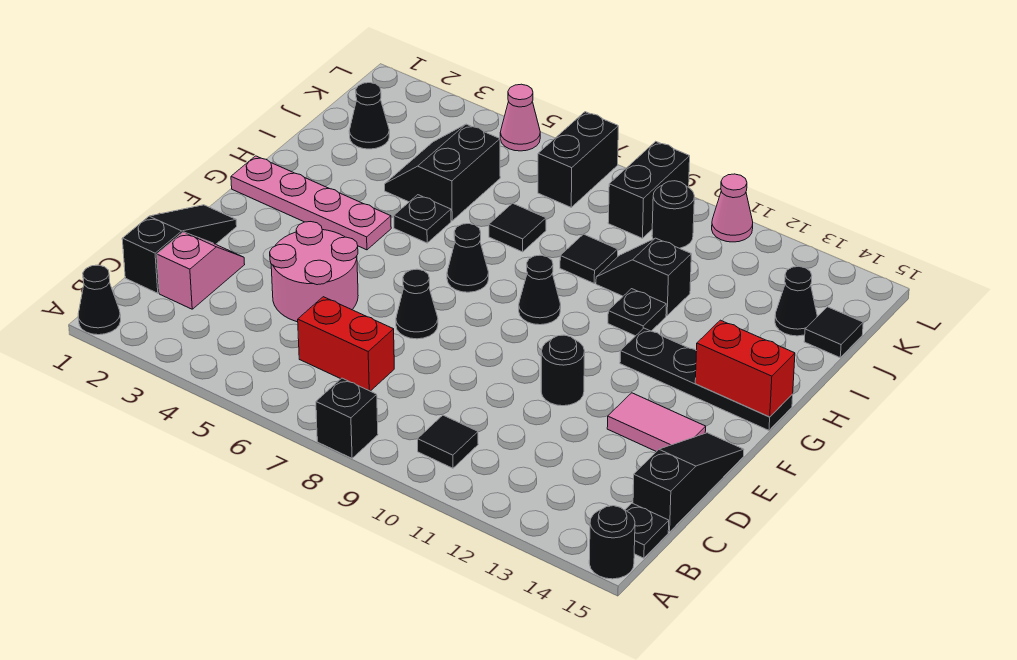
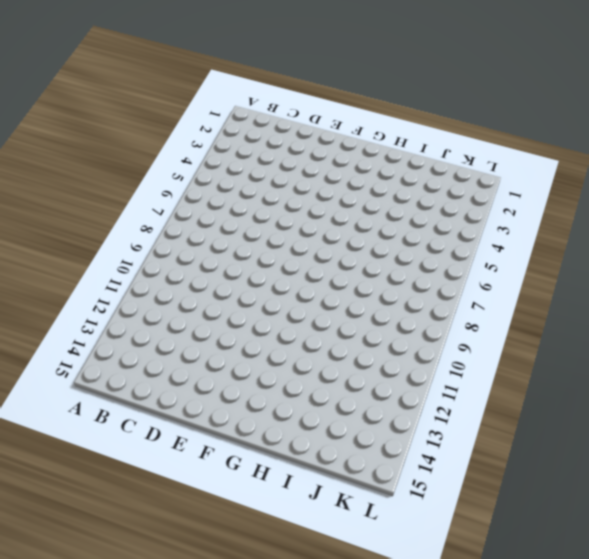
none -> black cone A1 level 1
none -> black brick A8 level 1
none -> black round brick A15 level 1
none -> black tile B10 level 1

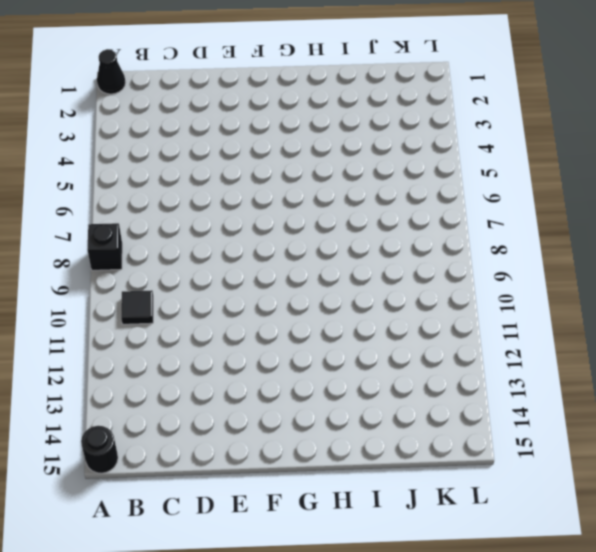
none -> black plate B15 level 1
none -> black slope C1:E1 level 1 top C
none -> pink slope C2:D2 level 1 top C
none -> red brick C6:C7 level 1

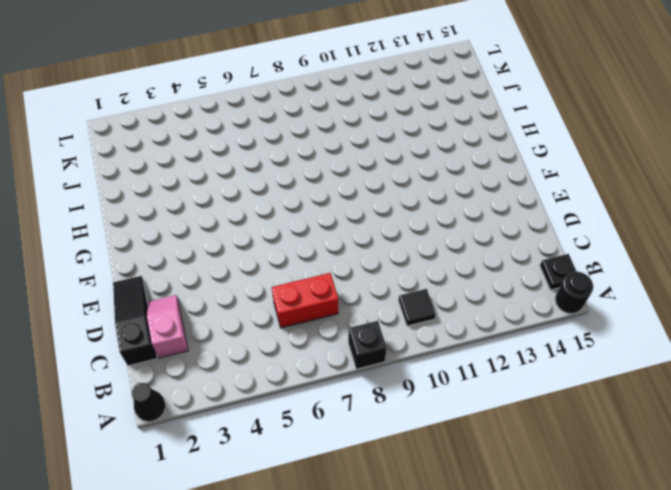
none -> black slope C15:E15 level 1 top C
none -> pink round brick D4:E5 level 1
none -> black cone E7 level 1
none -> black round brick E11 level 1

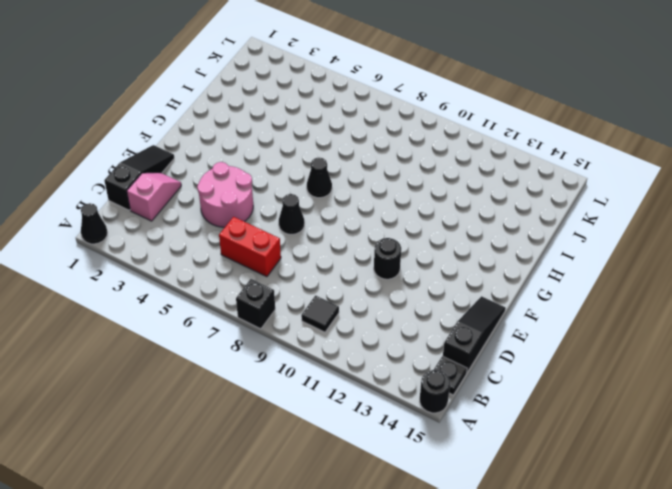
none -> pink tile E13:E14 level 1
none -> pink plate G1:G4 level 1
none -> black cone G9 level 1
none -> black plate G12:G15 level 1

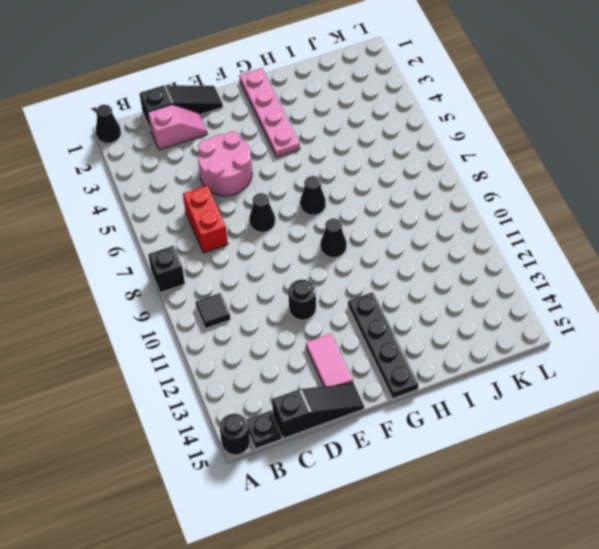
none -> black plate H5 level 1
none -> black plate H11 level 1
none -> black slope I4:J5 level 1 top 5
none -> black tile I7 level 1

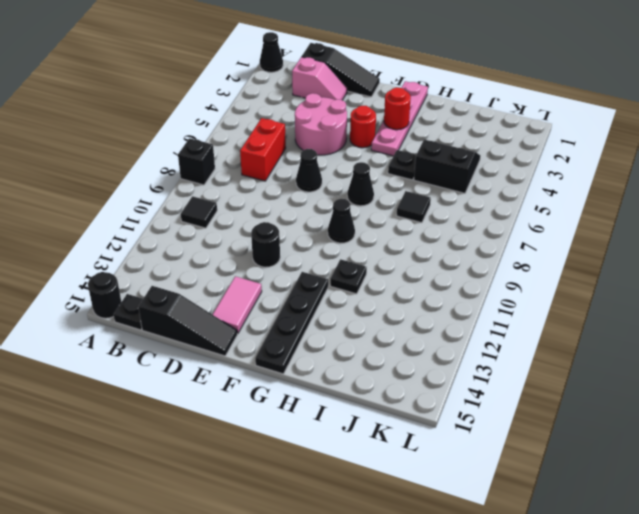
red round brick F4 level 1 -> none
red round brick G3 level 2 -> none
none -> black tile I9 level 1
none -> black slope I10:I11 level 1 top 11
none -> black cone J2 level 1
none -> black cone J14 level 1

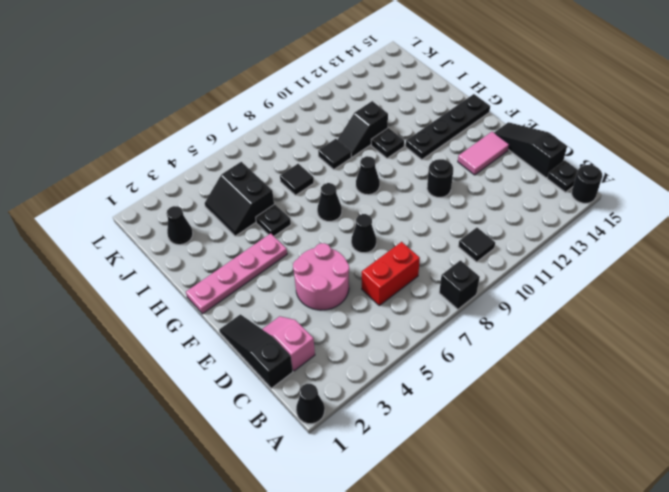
none -> black cone J14 level 1
none -> black tile J15 level 1
none -> black brick K7:L7 level 1
none -> black brick K9:L9 level 1

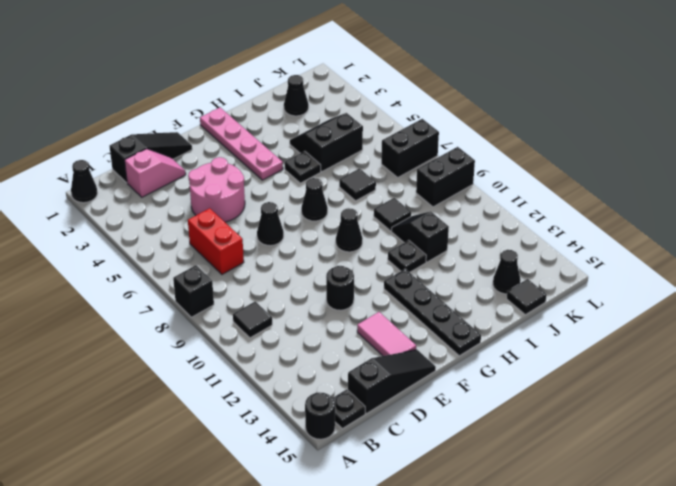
none -> black round brick K10 level 1
none -> pink cone L5 level 1
none -> pink cone L11 level 1
none -> red brick G14:G15 level 2

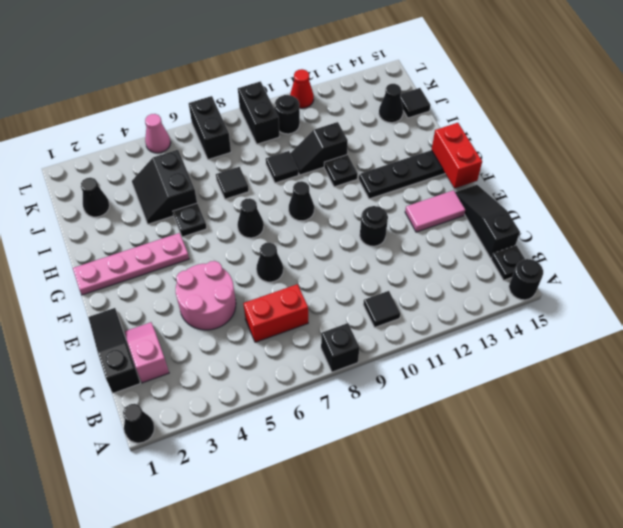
red brick F15:G15 level 2 -> red brick G14:G15 level 2
red cone L11 level 1 -> pink cone L11 level 1

